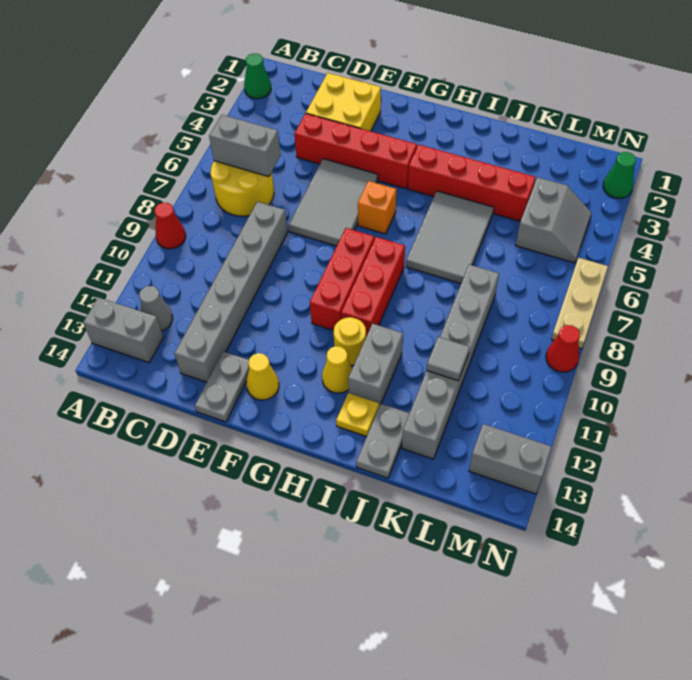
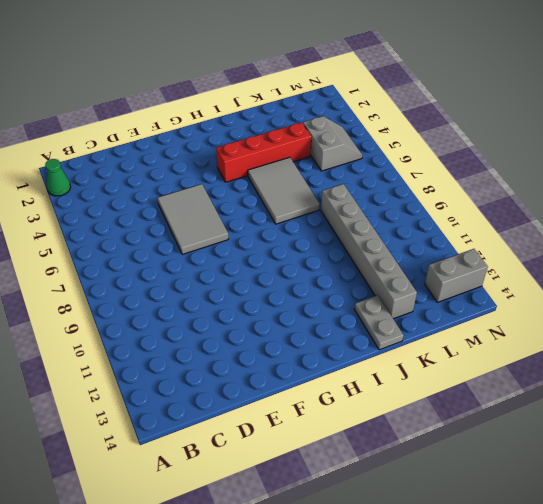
none -> red cone A9 level 1
none -> grey brick A13:B13 level 1
none -> yellow round brick B6:C7 level 1

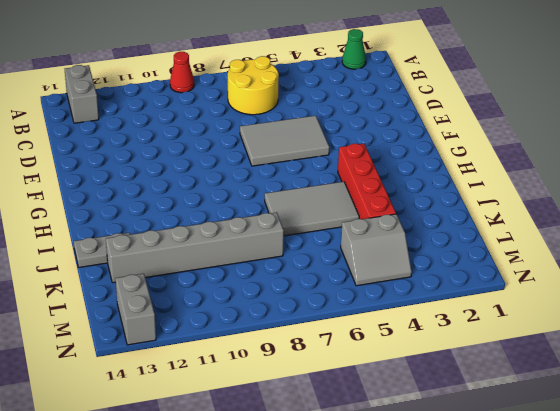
none -> grey cone B12 level 1
none -> yellow brick D2:E3 level 1
none -> red brick D4:G4 level 1

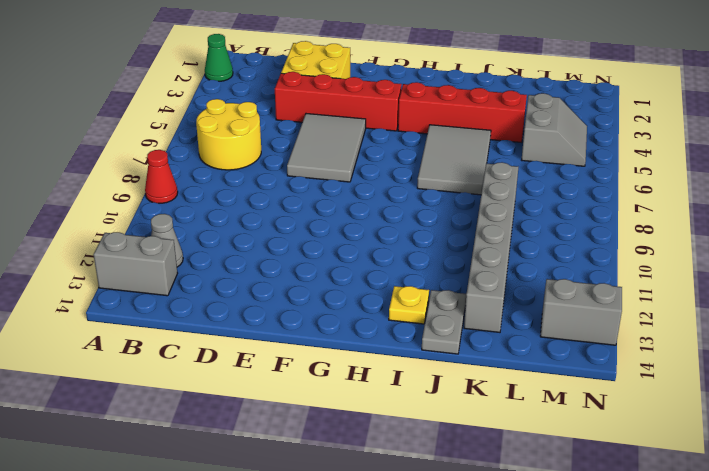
none -> grey brick D8:D13 level 1
none -> grey plate E13:E14 level 1
none -> yellow cone F13 level 1

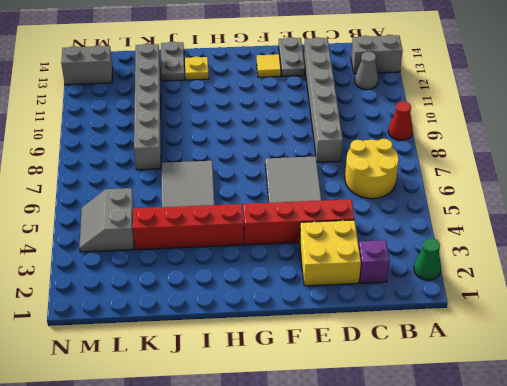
purple brick C2 level 1 -> none
yellow tile F13 level 1 -> yellow cone F13 level 1
none -> orange brick G6 level 1
none -> red brick G8:G10 level 1
none -> red brick H8:H10 level 1

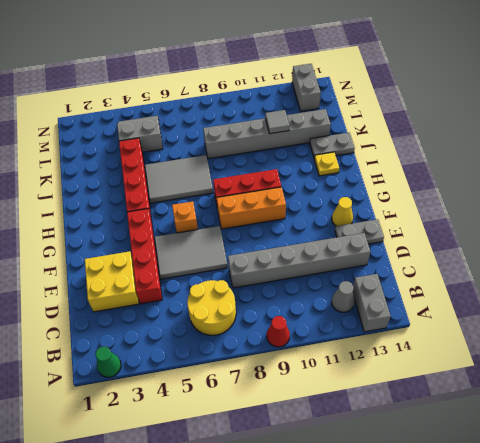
orange brick G8:G10 level 1 -> red brick G8:G10 level 1
none -> yellow round brick H11 level 1
none -> yellow cone H12 level 1
none -> grey brick I11:I12 level 1

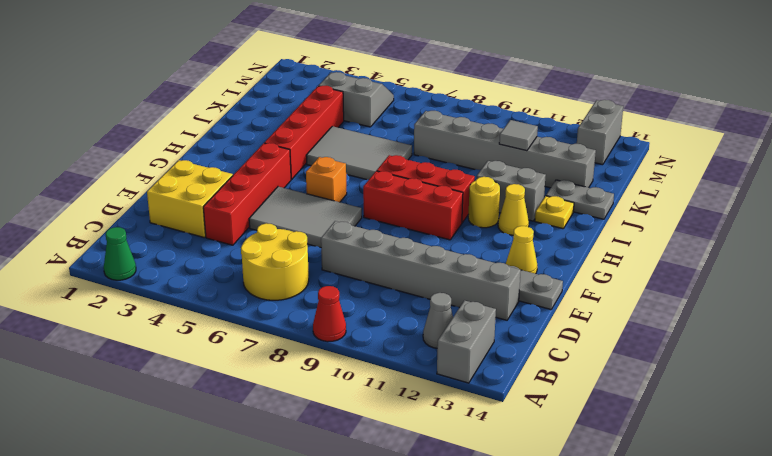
none -> green cone N2 level 1
none -> tan plate N6:N8 level 1
none -> red cone N9 level 1

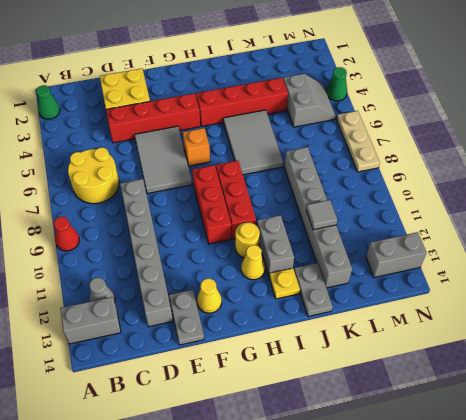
green cone N4 level 1 -> green cone N2 level 1
none -> red cone N9 level 1
none -> grey brick B6:C6 level 2

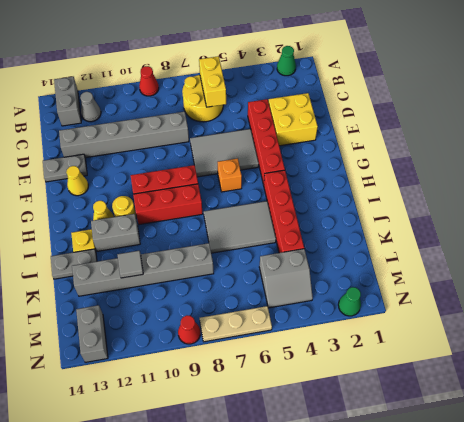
yellow brick B6:C6 level 2 -> grey brick B6:C6 level 2

